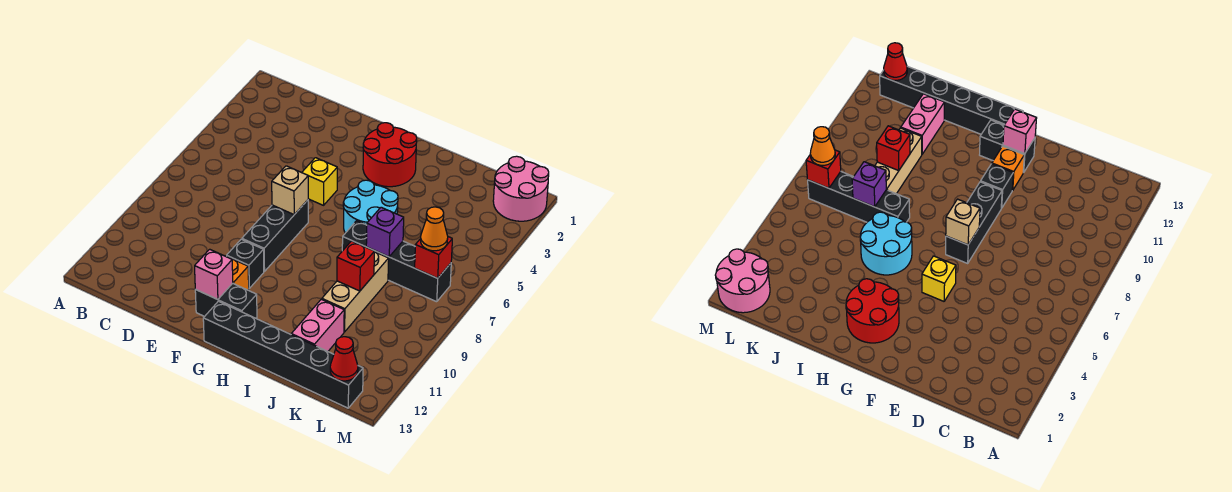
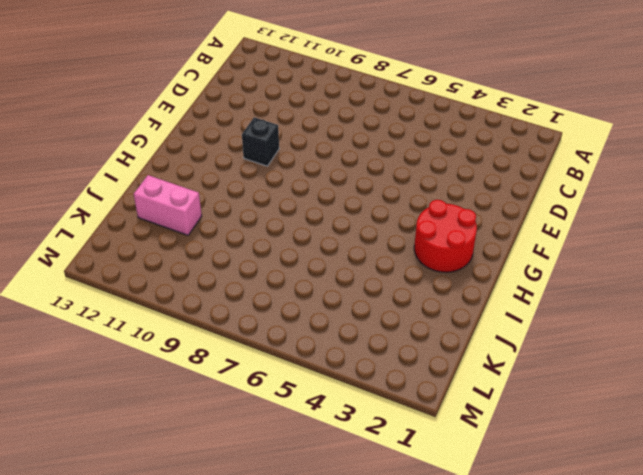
none -> yellow brick F5 level 1
none -> black brick F7:F9 level 1
none -> orange brick F11 level 1

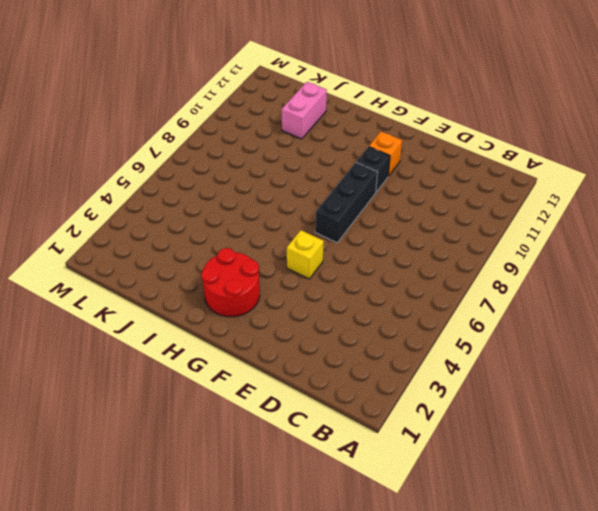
none -> black brick F12:G12 level 1
none -> black brick G13:L13 level 1
none -> cyan round brick H5:I6 level 1

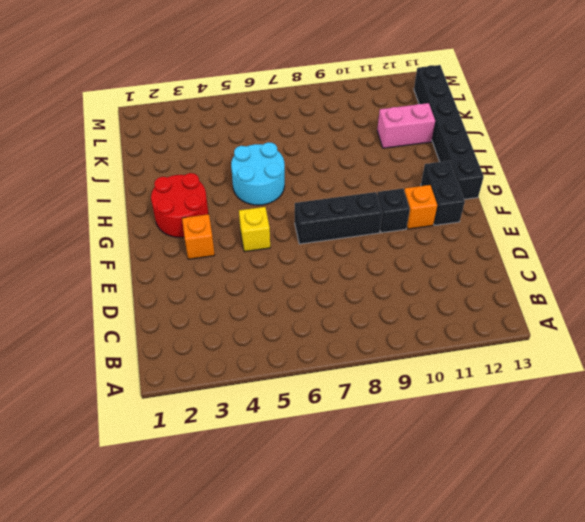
orange brick F3 level 1 -> none
none -> black brick I7:L7 level 1
none -> tan brick J8:J10 level 1
none -> pink round brick L1:M2 level 1

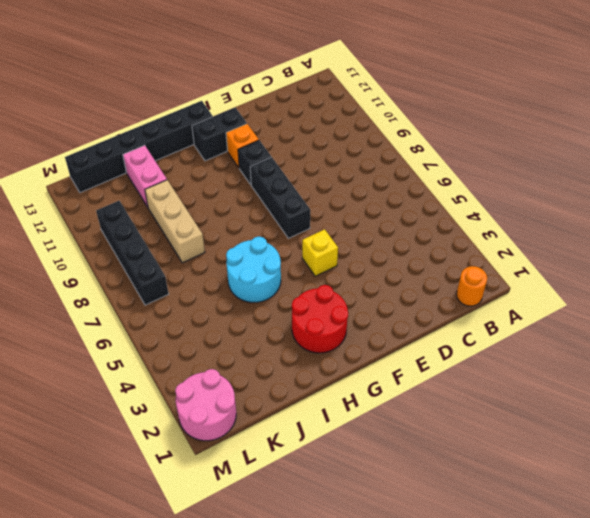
orange round brick B1 level 1 -> none
black brick L7:L10 level 1 -> black brick I7:L7 level 1
none -> tan brick F7 level 2
none -> pink brick F12 level 2
none -> purple brick J7 level 2

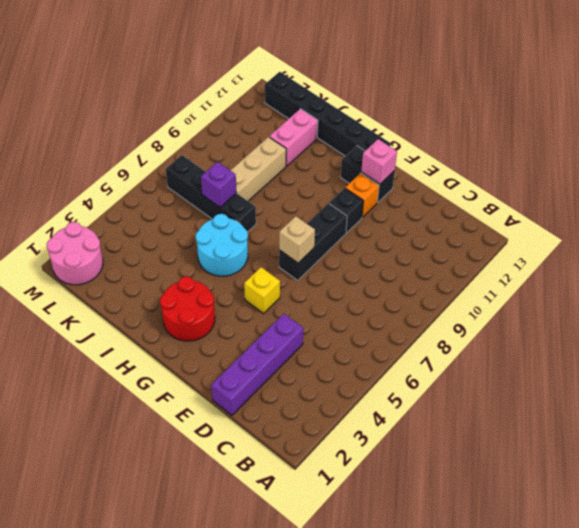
purple brick D1:D4 level 1 -> none
none -> red brick J9 level 2
none -> red brick L7 level 2
none -> red cone L13 level 2

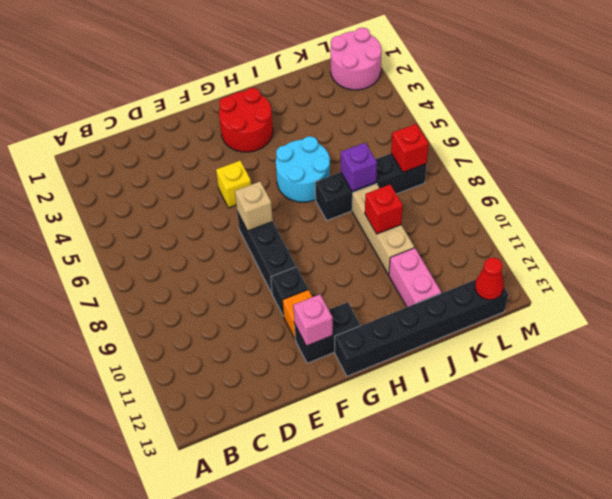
none -> orange cone L7 level 3

